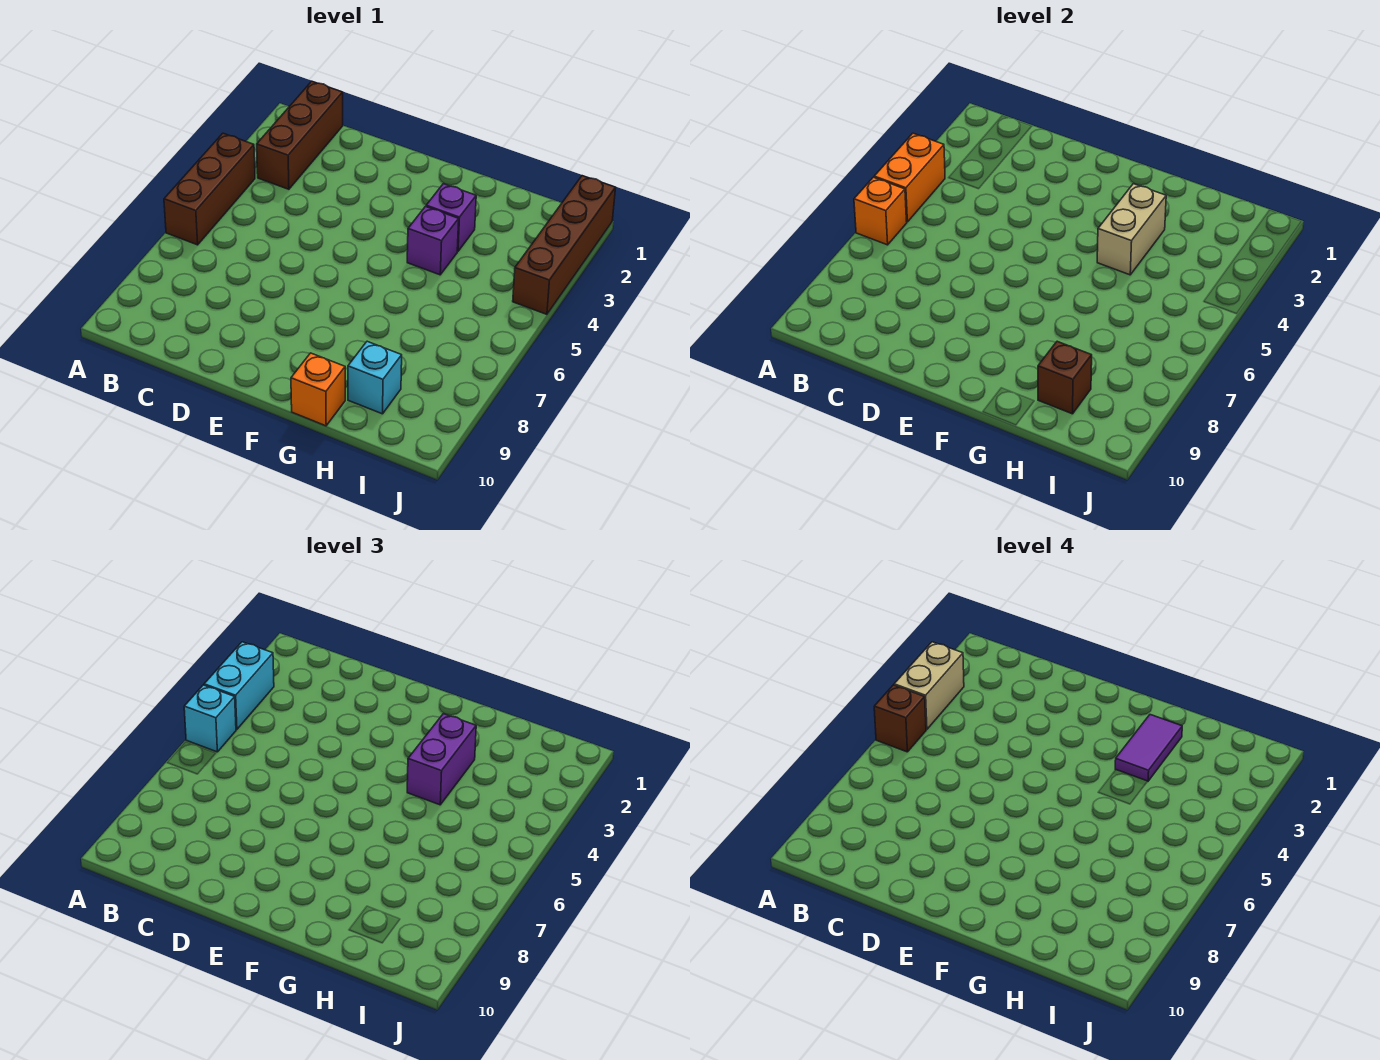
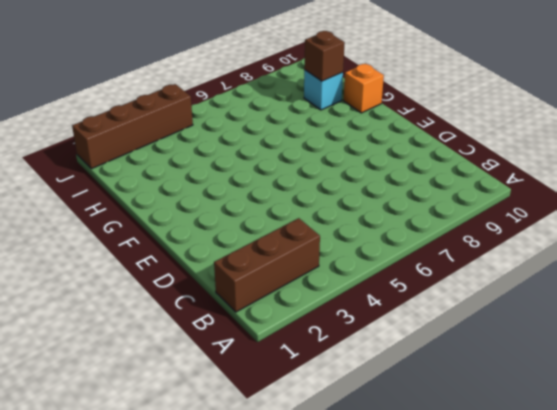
none -> brown brick A4:A6 level 1
none -> purple brick G3 level 1
none -> purple brick G4 level 1

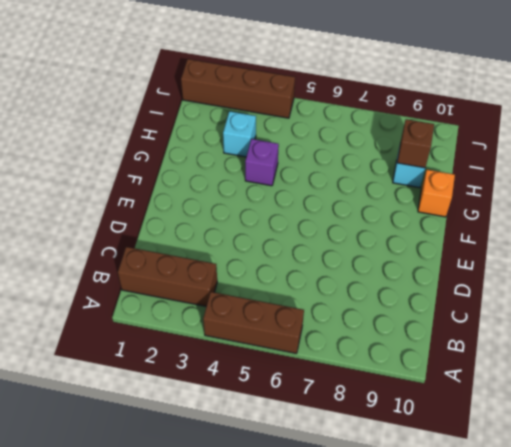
cyan brick H3 level 1 -> cyan brick A5 level 3
none -> purple brick G3 level 1
none -> orange brick A4:A5 level 2
none -> orange brick A6 level 2

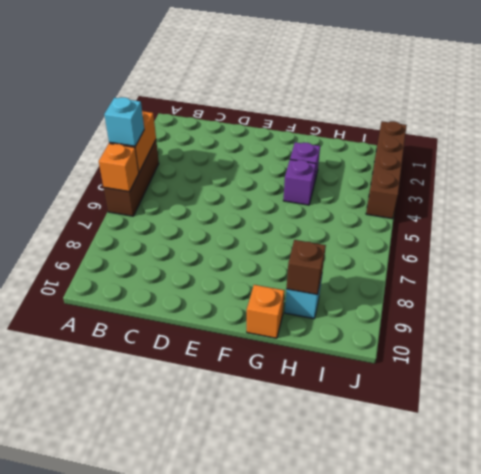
none -> brown brick B1:B3 level 1
none -> tan brick G3:G4 level 2
none -> cyan brick A3:A4 level 3

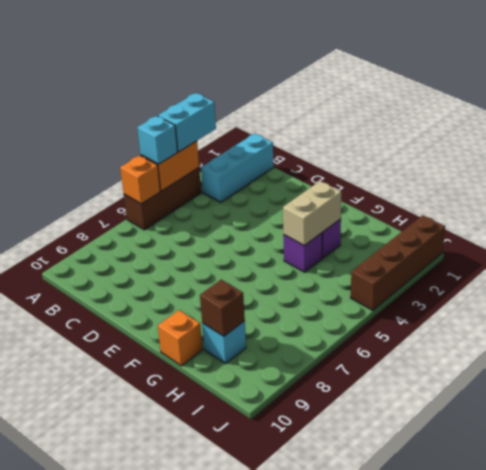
cyan brick B1:B3 level 1 -> brown brick B1:B3 level 1
none -> purple brick G3:G4 level 3
none -> tan brick A3:A4 level 4
none -> brown brick A5 level 4

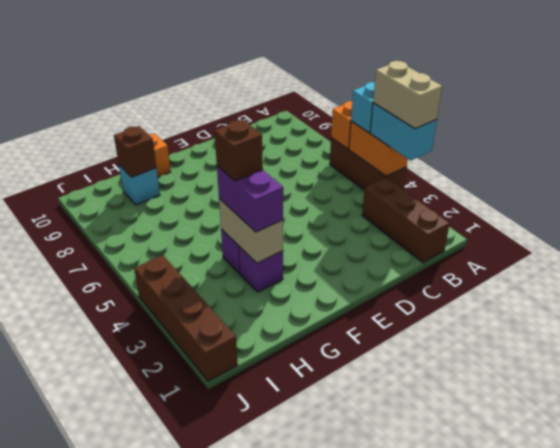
brown brick G4 level 4 -> brown brick A5 level 4
none -> purple tile G2:G3 level 4

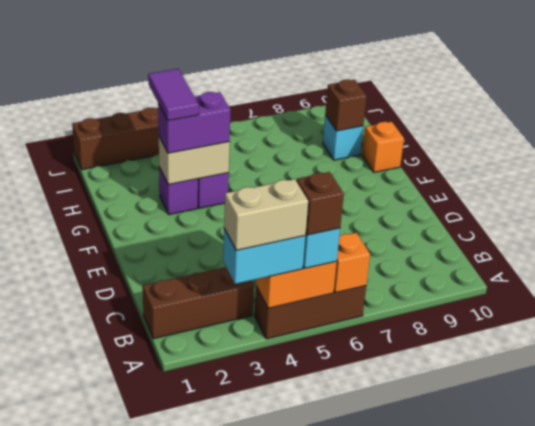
purple tile G3:H3 level 4 -> purple tile G2:G3 level 4

